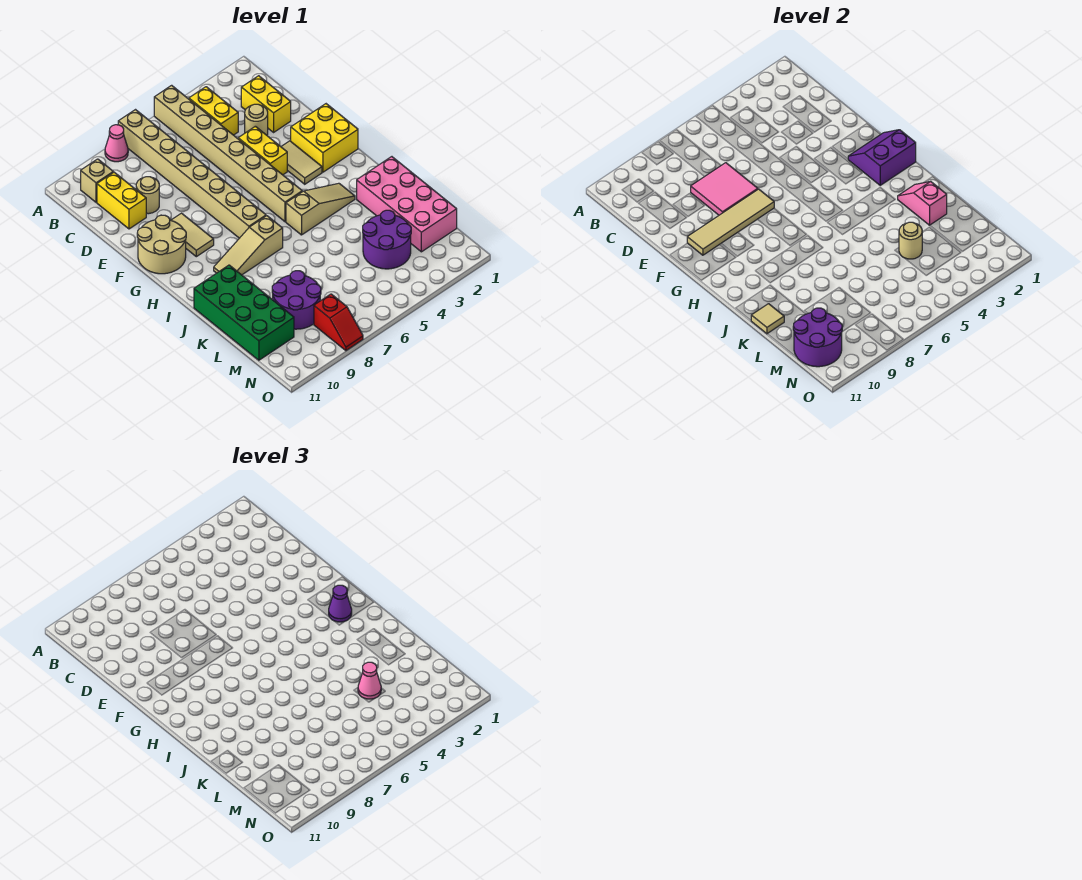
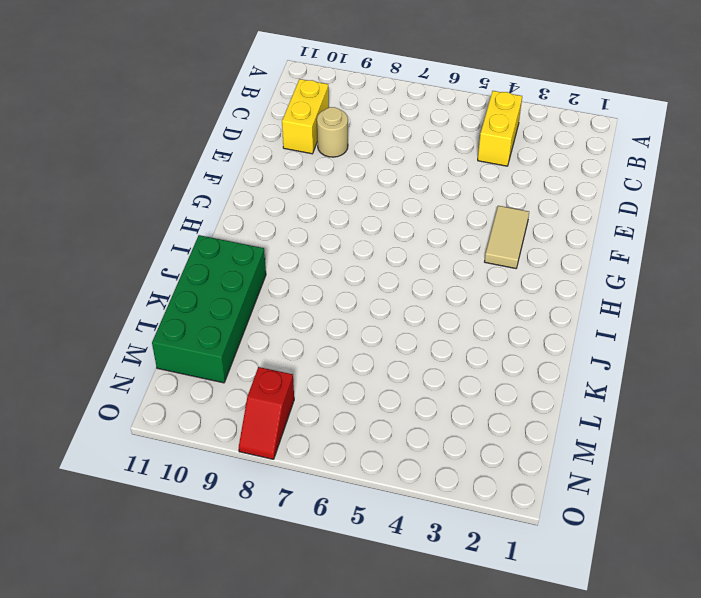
none -> tan brick A5:H5 level 1
none -> tan brick A7:H7 level 1
none -> pink cone A8 level 1
none -> tan brick B10 level 1

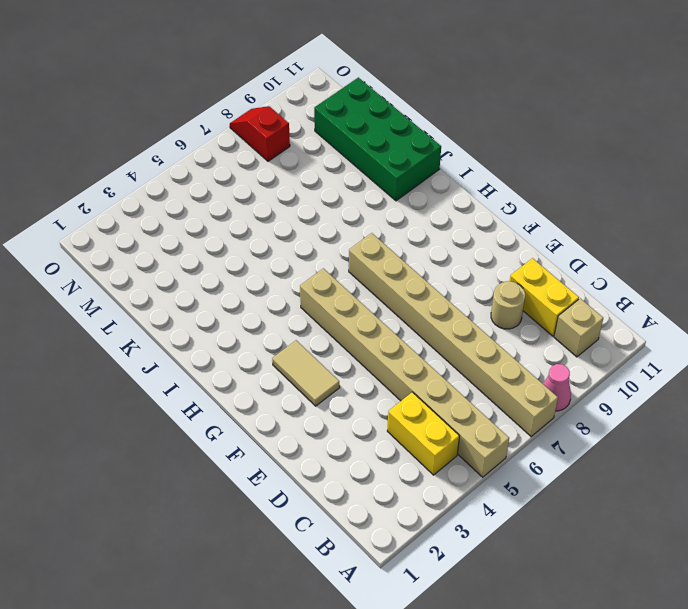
none -> yellow brick C2:D2 level 1
none -> tan round brick D3 level 1
none -> yellow brick E4:F4 level 1
none -> yellow brick F1:G2 level 1

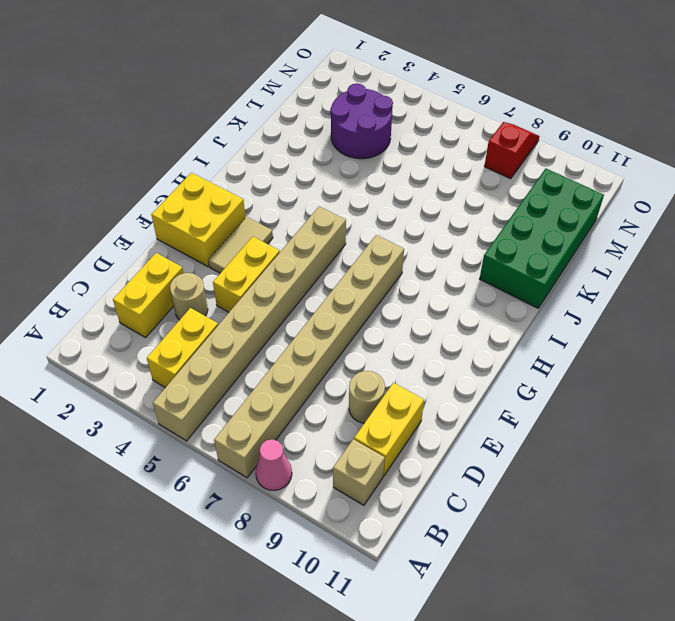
none -> tan tile F9:G9 level 1
none -> tan round brick F10:G11 level 1
none -> tan slope I3:I5 level 1 top 5
none -> tan slope I7:I9 level 1 top 7

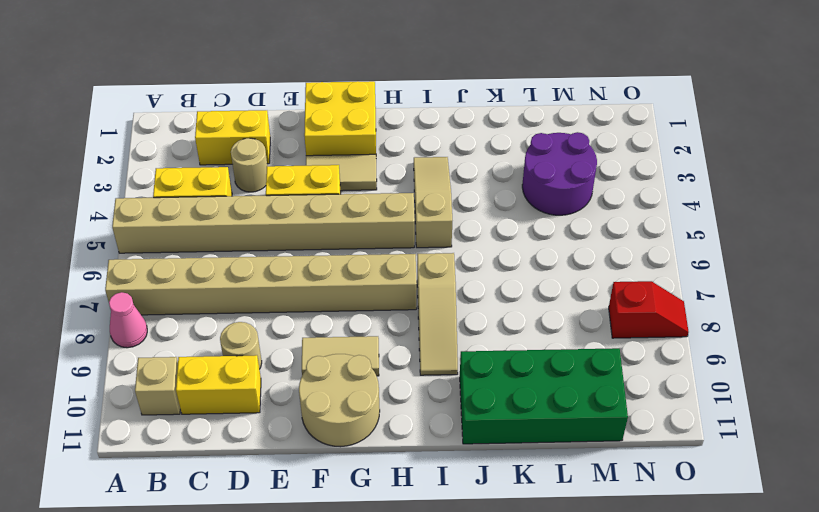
none -> pink brick J1:M2 level 1
none -> purple round brick L8:M9 level 1
none -> pink tile D7:E8 level 2
none -> tan tile F7:F10 level 2

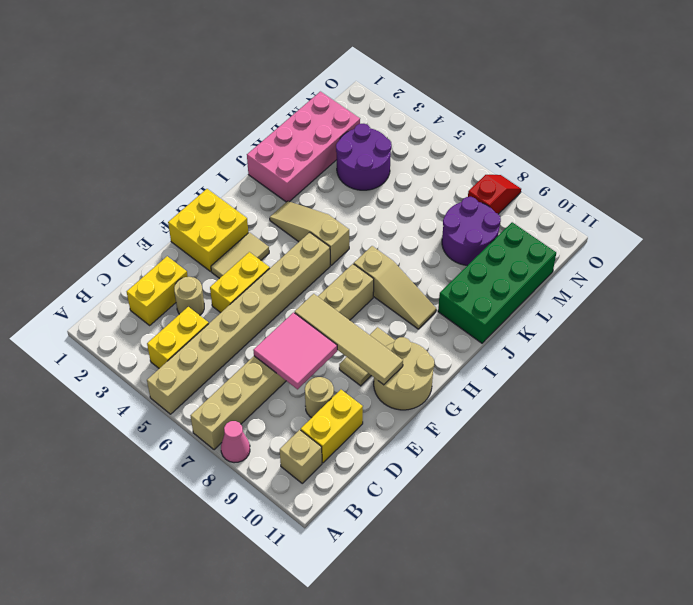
none -> purple slope G1:H2 level 2 top H
none -> pink slope J2:K2 level 2 top K
none -> tan tile K11 level 2
none -> tan round brick L4 level 2

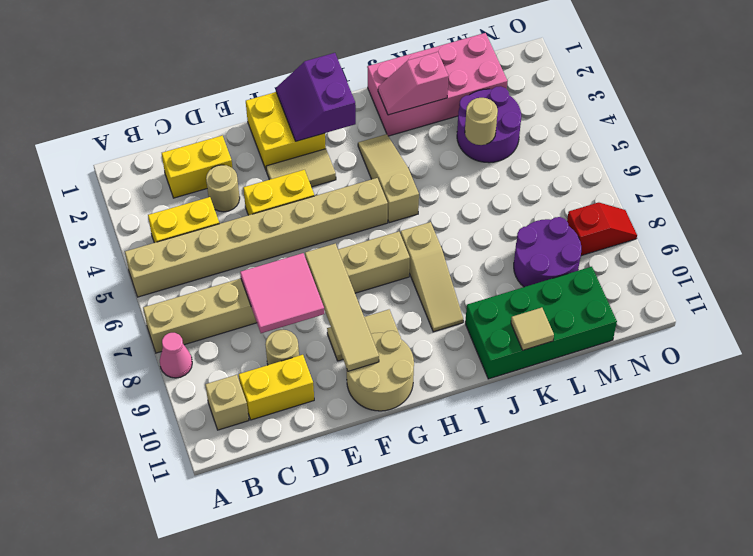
none -> purple round brick M10:N11 level 2
none -> purple cone H2 level 3
none -> pink cone L4 level 3

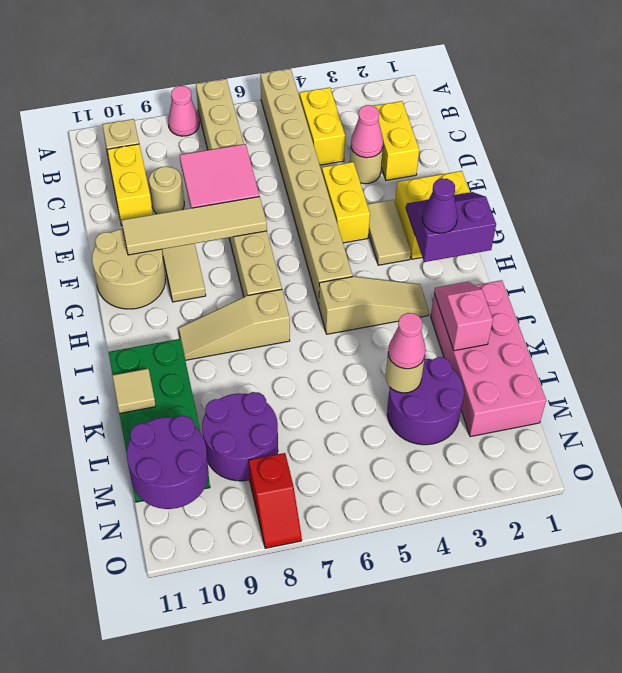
pink cone D3 level 2 -> none

